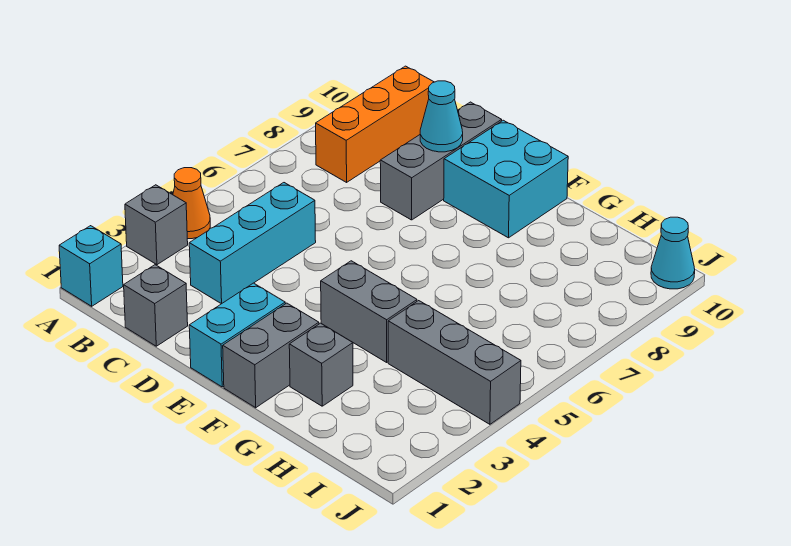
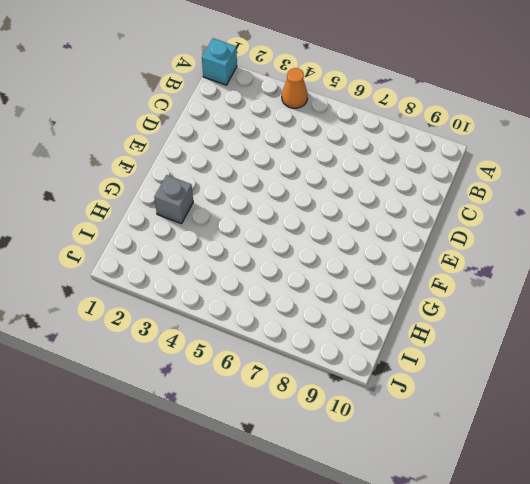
none -> grey brick A3 level 1
none -> orange brick B8:B10 level 1
none -> grey brick C1 level 1

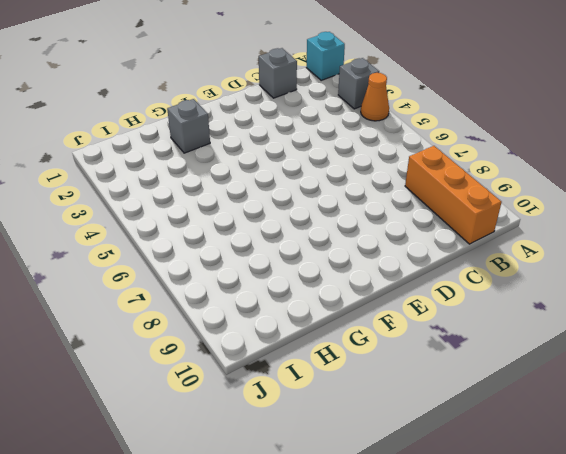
none -> cyan brick C3:C5 level 1
none -> grey brick D8:D10 level 1
none -> cyan brick E1:E2 level 1

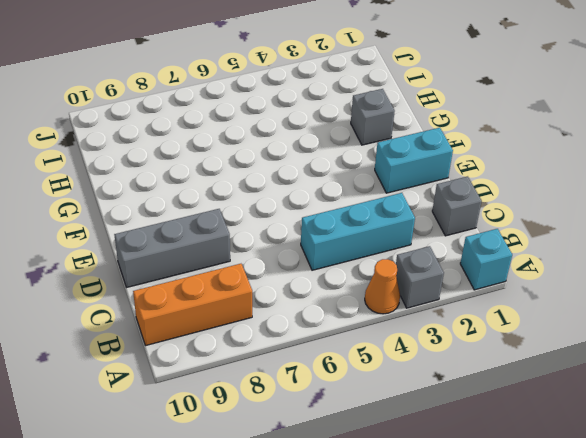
none -> cyan brick E9:F10 level 1
none -> grey brick F1:F2 level 1
none -> grey brick F4:G4 level 1

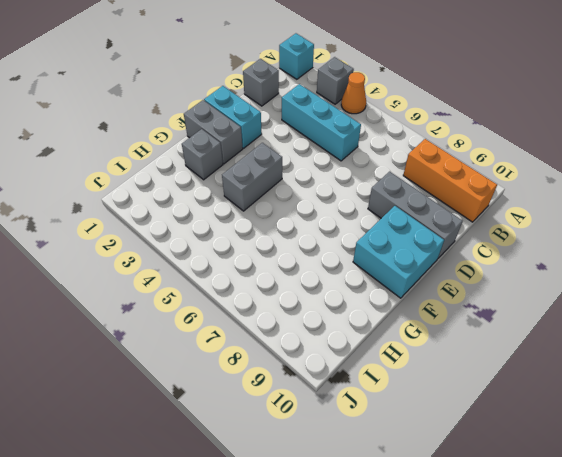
none -> grey brick H4:J4 level 1
none -> cyan cone J10 level 1
none -> cyan cone D9 level 2

